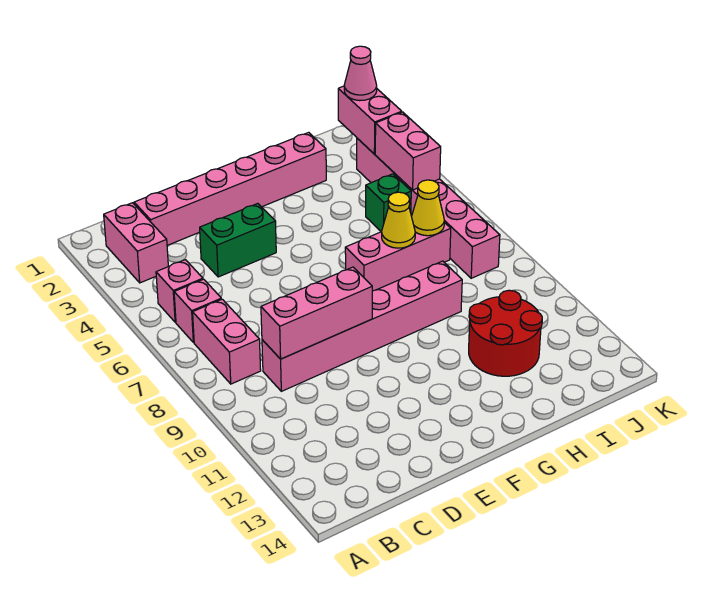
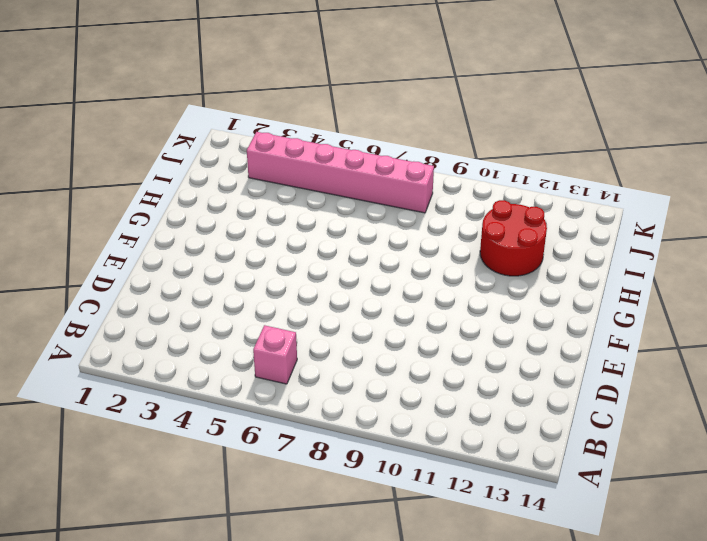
none -> pink brick B2:B3 level 1
none -> pink brick B5 level 1
none -> pink brick B7:B8 level 1

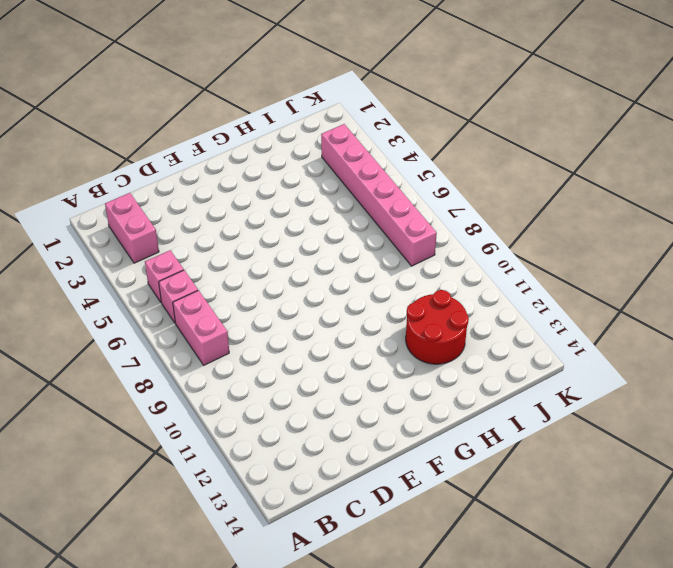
none -> pink brick C2:H2 level 1
none -> pink brick C9:H9 level 1
none -> green brick D4:E4 level 1

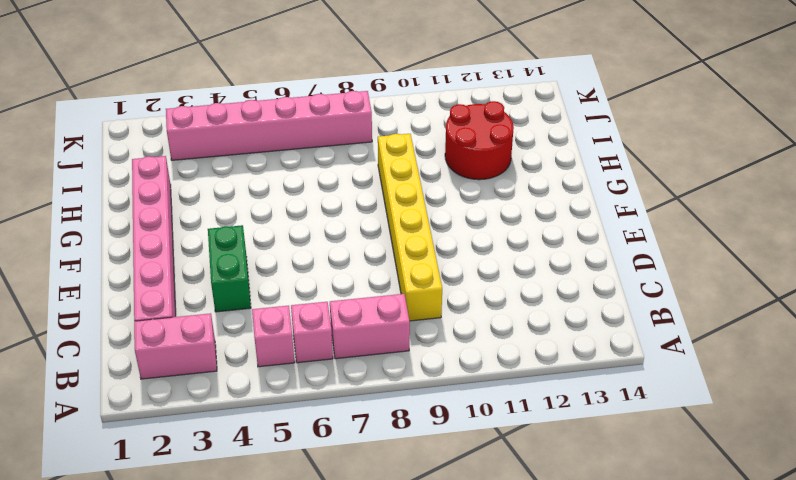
yellow brick C9:H9 level 1 -> pink brick C9:H9 level 1
none -> pink brick G7:I7 level 1
none -> green brick I5 level 1
none -> pink brick C9:E9 level 2

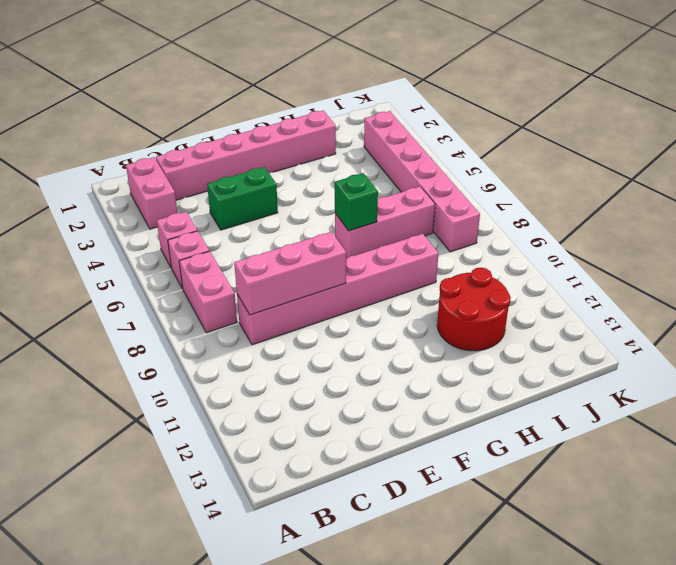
green brick G7 level 2 -> green brick I5 level 1
none -> yellow cone H7 level 2
none -> yellow cone I7 level 2
none -> pink brick J2:J3 level 2

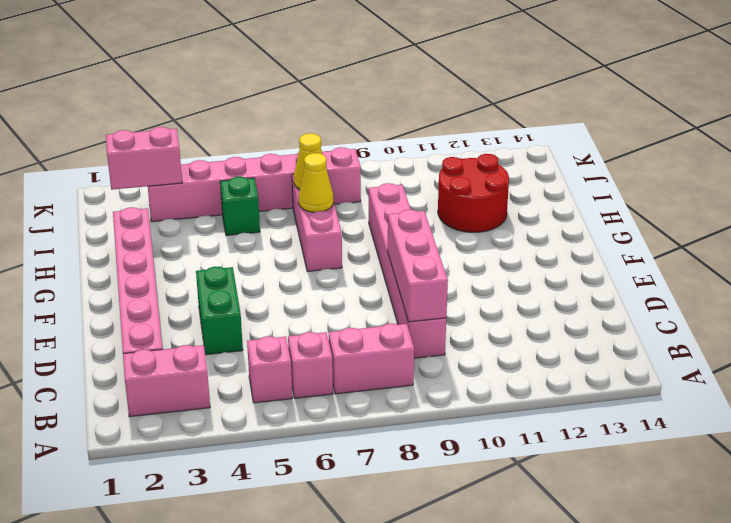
none -> pink brick J4:J5 level 2
none -> pink cone J2 level 3

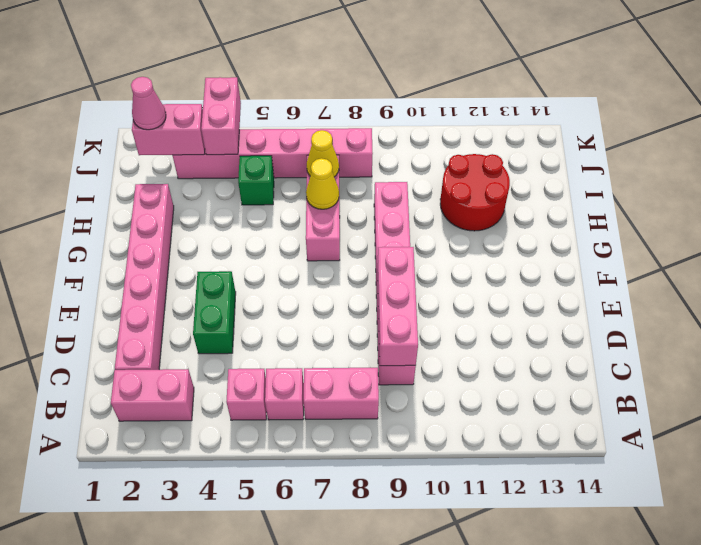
pink brick J4:K4 level 2 -> pink brick J4:J5 level 2

